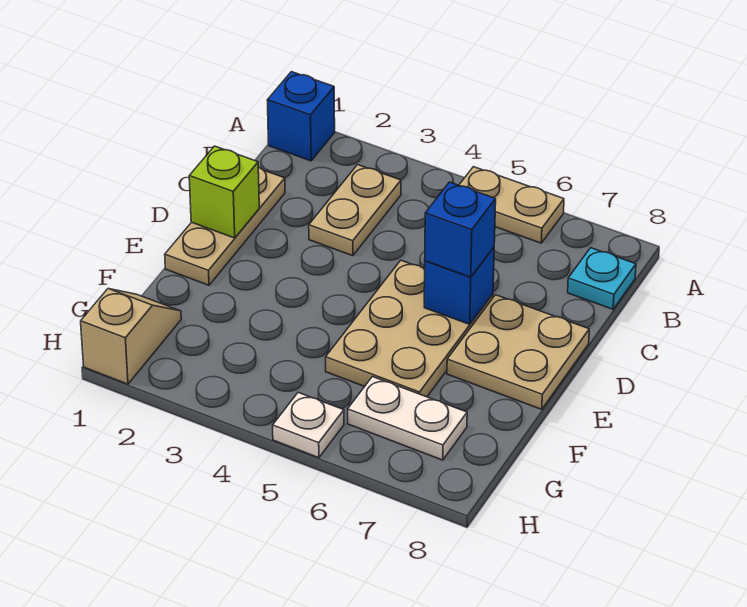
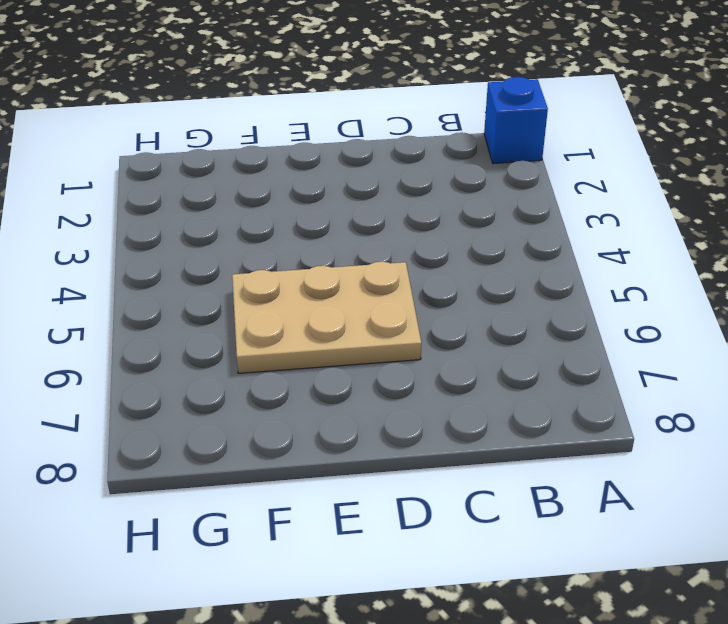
none -> tan plate A5:A6 level 1
none -> tan plate B3:C3 level 1
none -> cyan plate B8 level 1

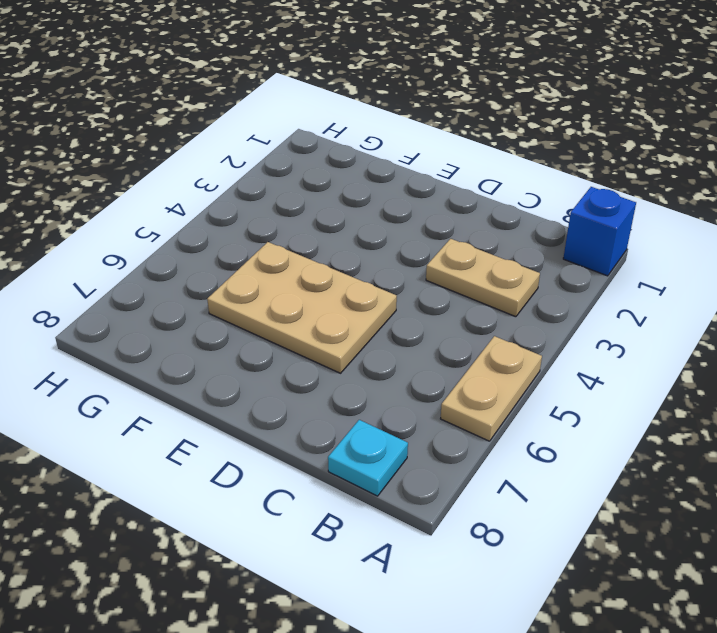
none -> tan plate C1:E1 level 1
none -> tan plate D7:E8 level 1
none -> tan slope G1:H1 level 1 top H

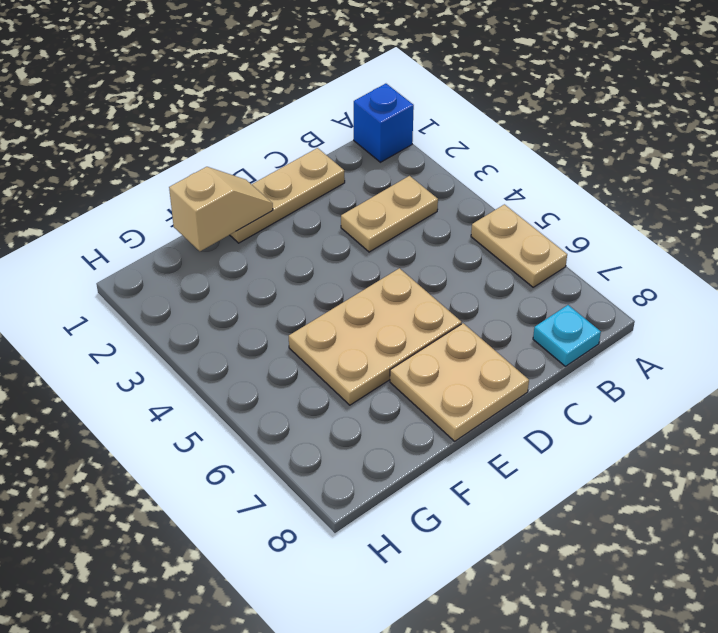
tan slope E1:F1 level 2 top F -> tan slope G1:H1 level 1 top H
none -> white plate G6:G7 level 1
none -> white plate H5 level 1
none -> lime brick D1 level 2

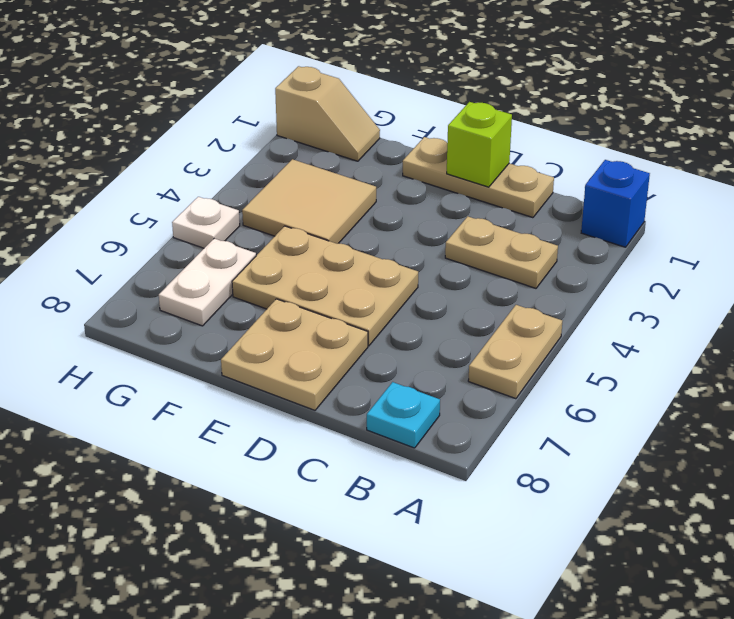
tan tile F3:G4 level 1 -> none
none -> blue brick D6 level 2
none -> blue brick D6 level 3

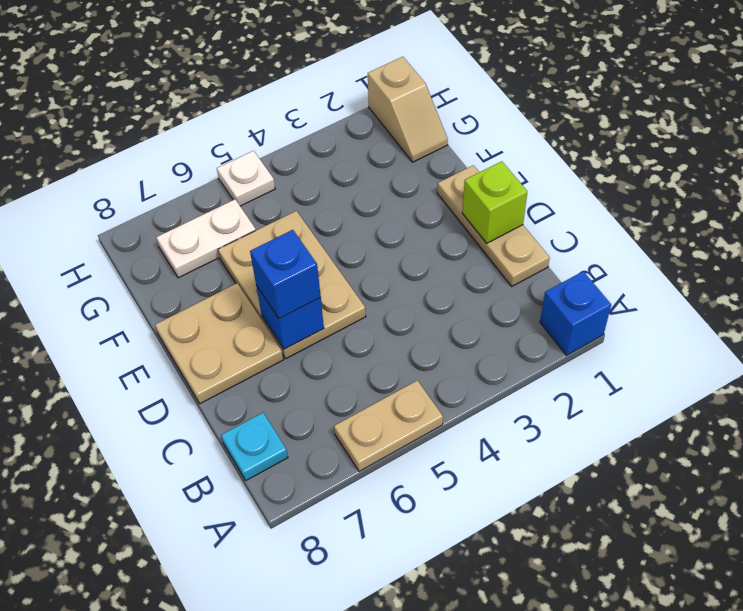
none -> tan plate B3:C3 level 1

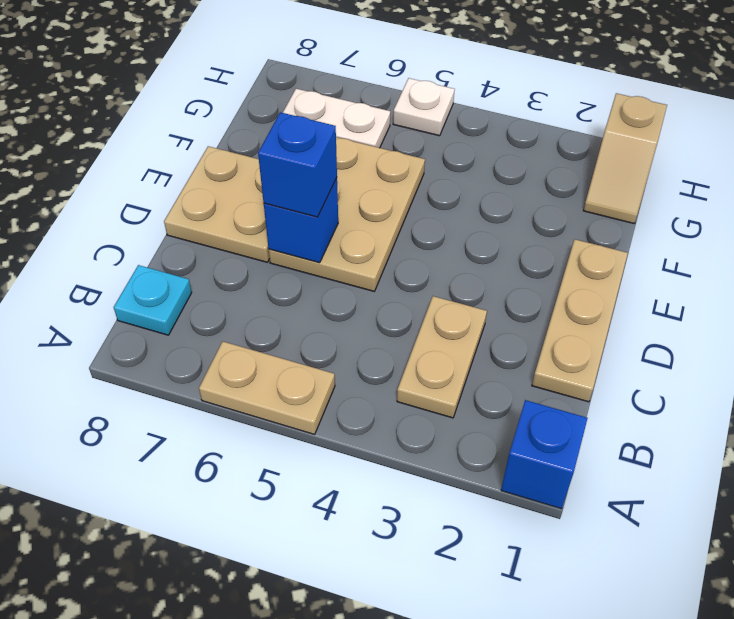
none -> lime brick D1 level 2

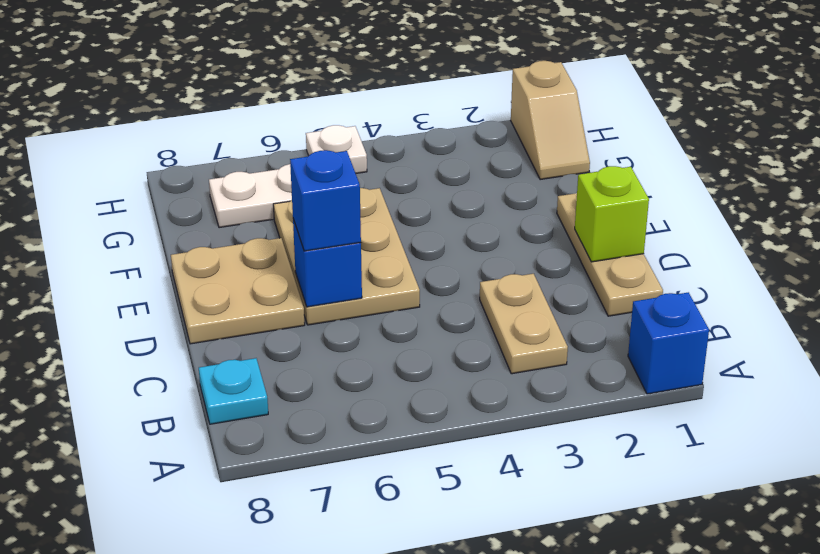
none -> tan plate A5:A6 level 1

